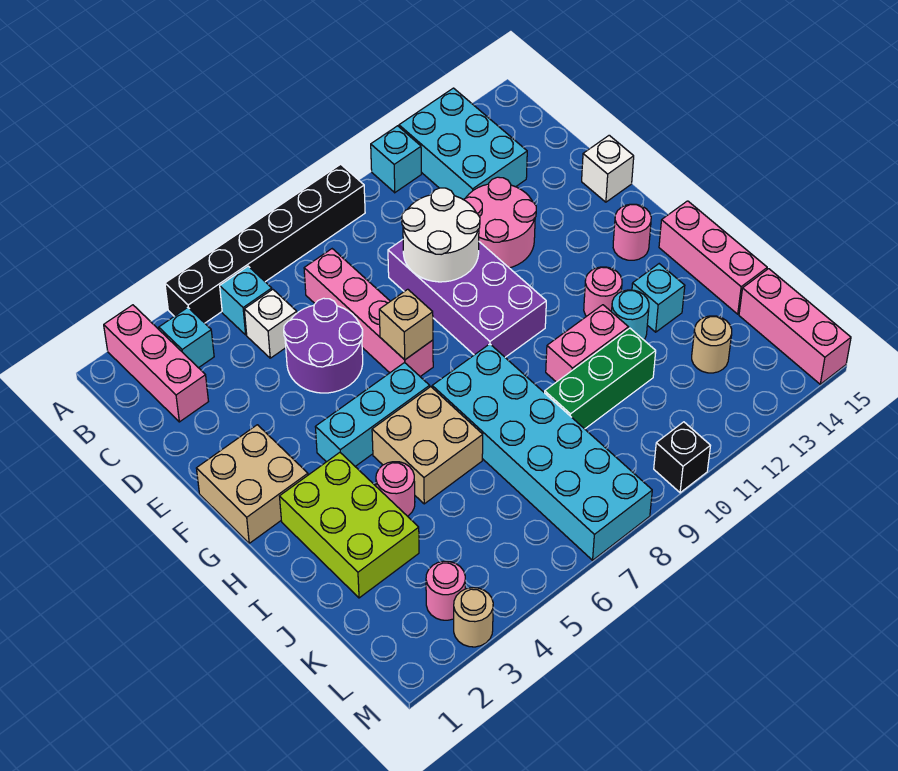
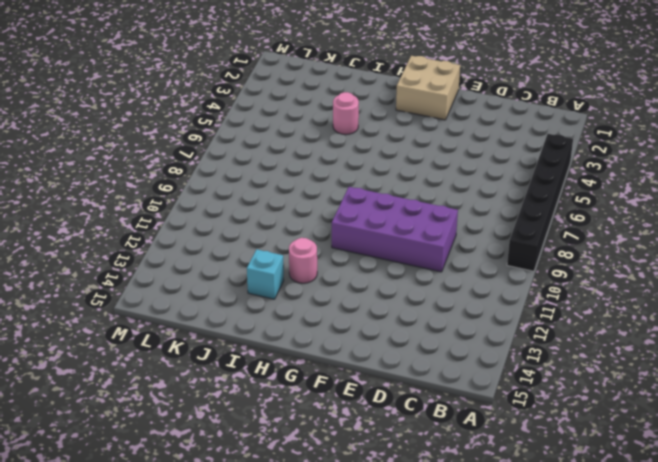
none -> pink brick A2:C2 level 1
none -> cyan brick A11 level 1
none -> cyan brick A12:C13 level 1
none -> cyan brick B3 level 1

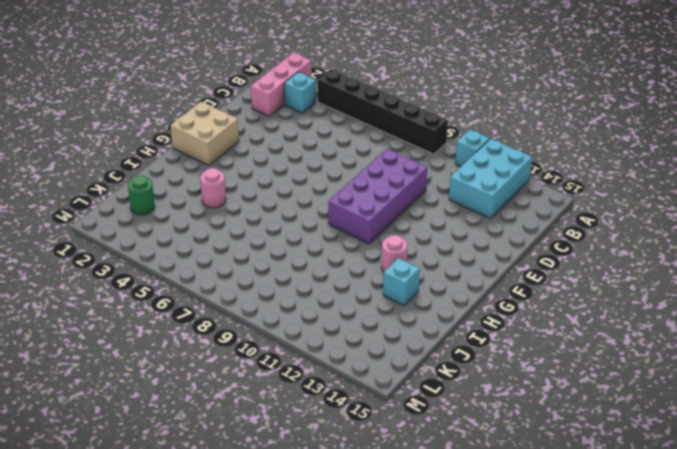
green round brick K2 level 1 -> none
none -> cyan brick B5 level 1
none -> white brick C5 level 1
none -> pink brick C7:F7 level 1
none -> purple round brick D5:E6 level 1

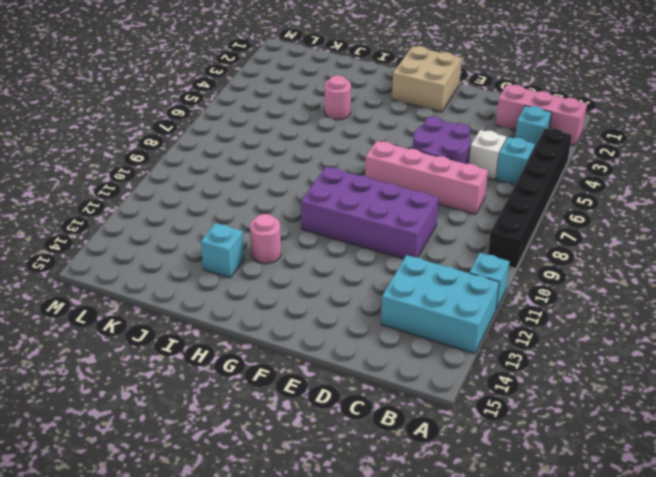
none -> pink round brick D11:E12 level 1
none -> white brick E15 level 1
none -> cyan brick G4:G6 level 1
none -> pink round brick G14 level 1

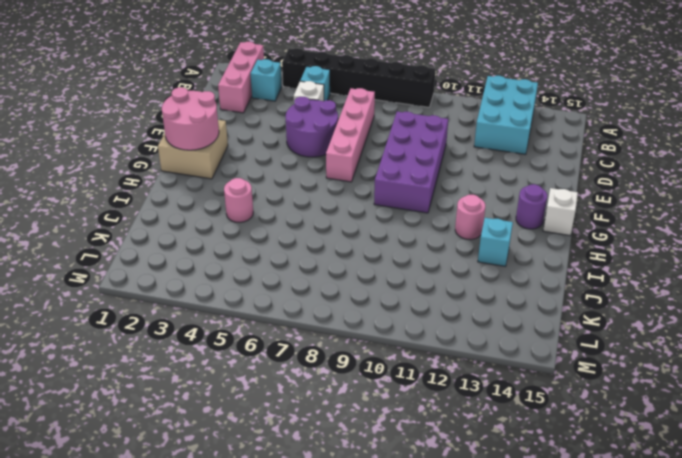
pink round brick F1:G2 level 2 -> pink round brick D11:E12 level 1
purple round brick G14 level 1 -> pink round brick G14 level 1
white brick G15 level 1 -> white brick E15 level 1
none -> cyan brick A11 level 1
none -> cyan brick G4:G6 level 1
none -> lime brick H2:J3 level 1
none -> tan brick H5:I6 level 1

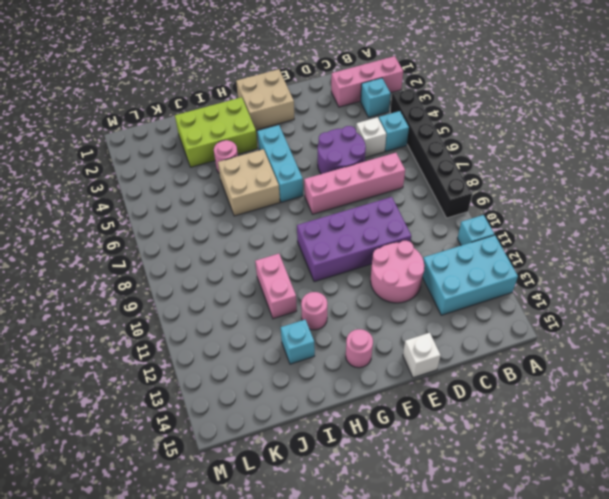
none -> cyan brick H7:M8 level 1
none -> pink brick H15:J15 level 1
none -> cyan round brick I12 level 1
none -> green brick J9:J11 level 1

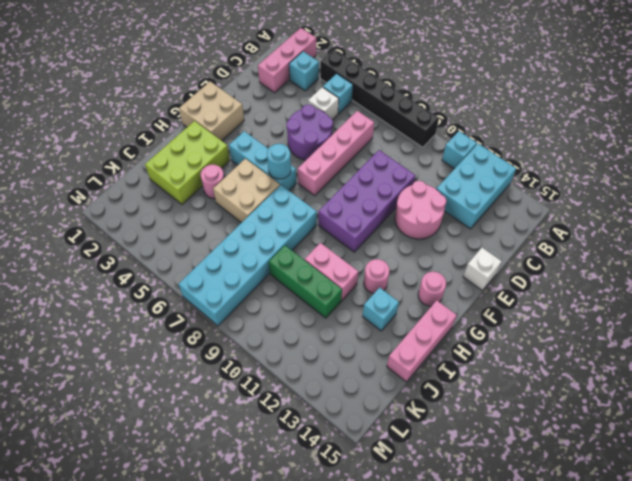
cyan round brick G6 level 2 -> cyan round brick I12 level 1
none -> tan round brick K13 level 1
none -> pink brick K15:M15 level 1
none -> pink round brick L3 level 1
none -> tan round brick M3 level 1

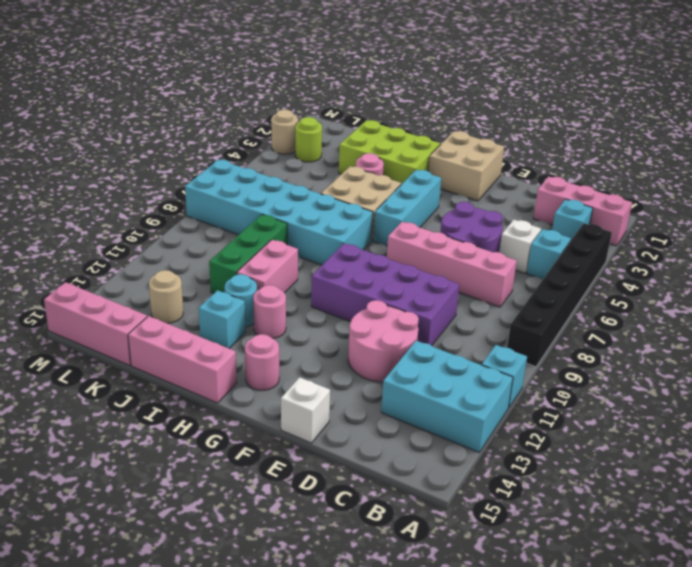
lime round brick L3 level 1 -> pink round brick L3 level 1
none -> black brick M10 level 1
none -> white round brick D9:E10 level 2
none -> tan brick F7 level 2

